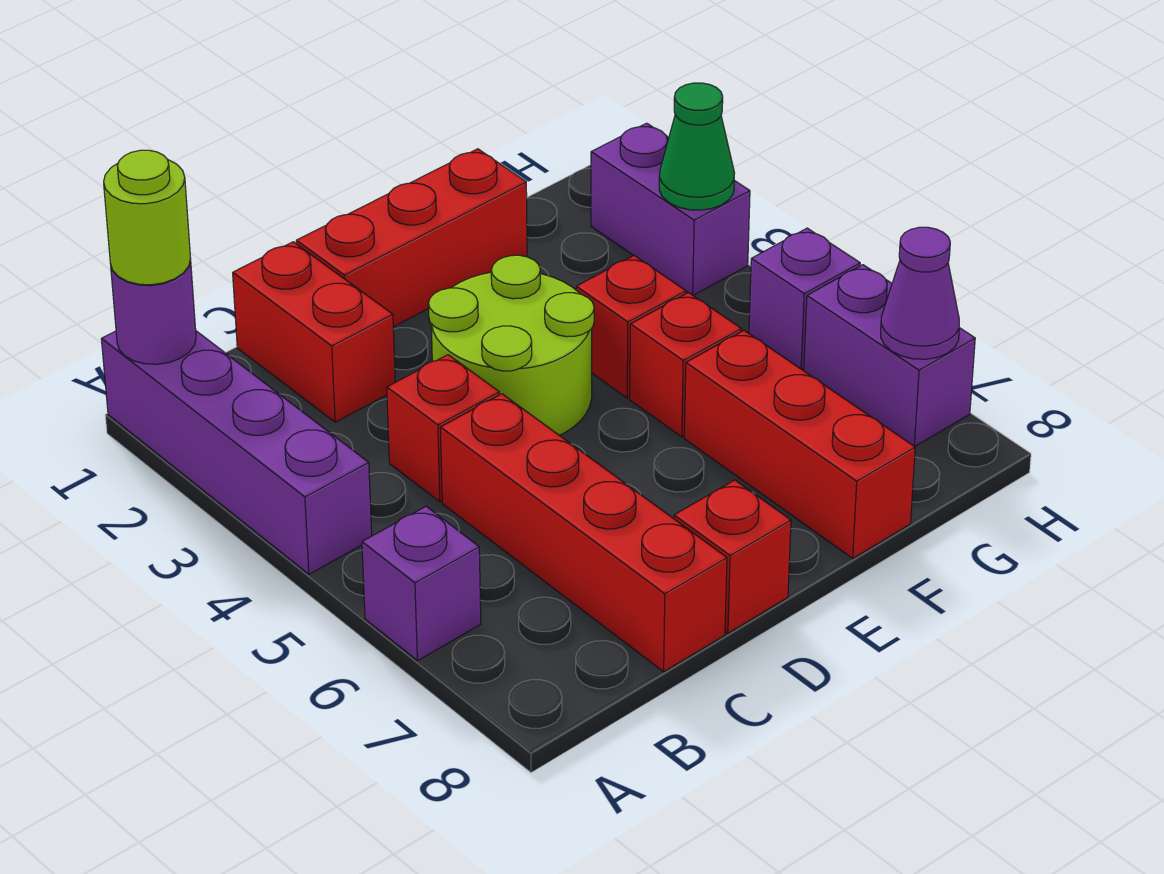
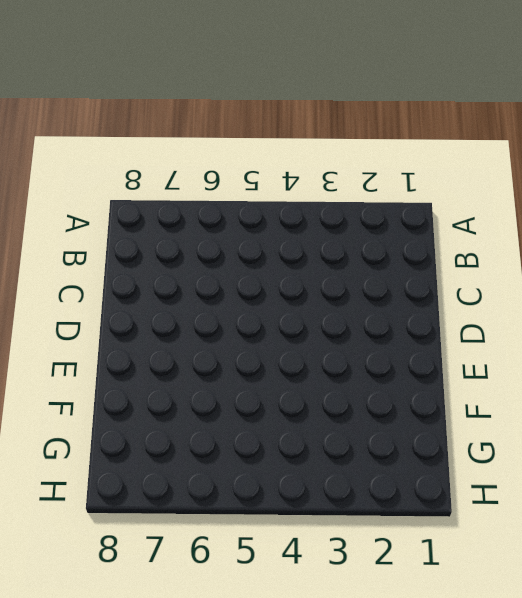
none -> purple brick A1:A4 level 1
none -> purple brick A6 level 1
none -> red brick C1:C2 level 1

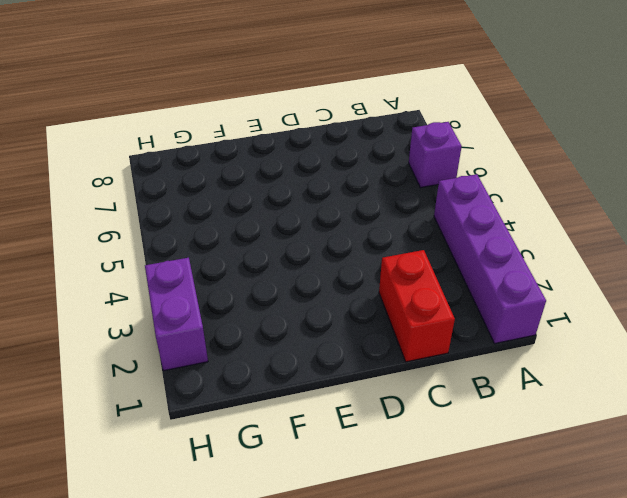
none -> red brick C4 level 1
none -> red brick C5:C8 level 1
none -> red brick D1:F1 level 1

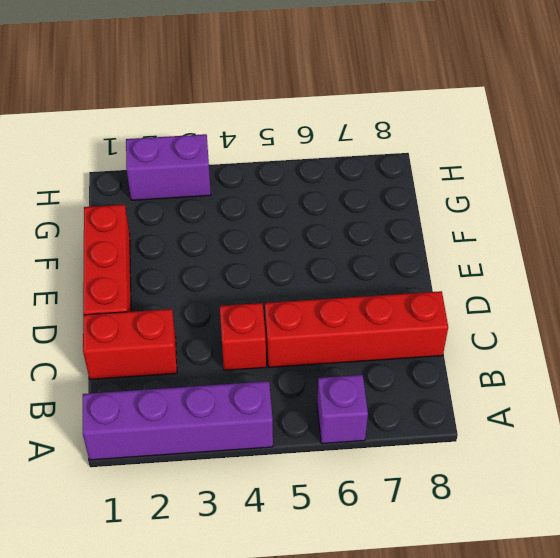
none -> lime round brick D3:E4 level 1
none -> red brick D8 level 1
none -> red brick F4 level 1

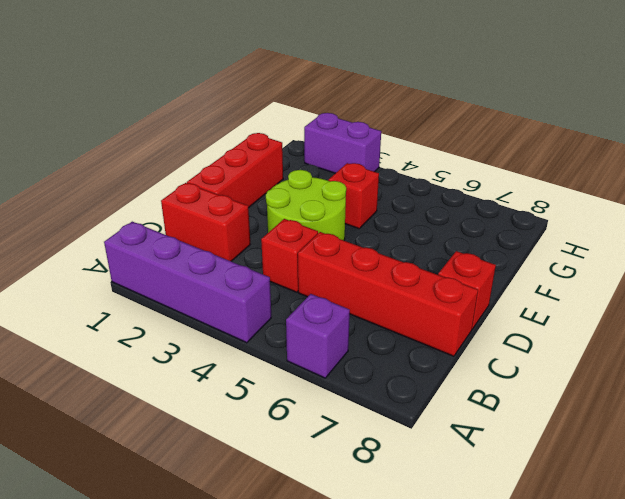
none -> red brick F5 level 1
none -> red brick F6:F8 level 1
none -> purple brick H5 level 1

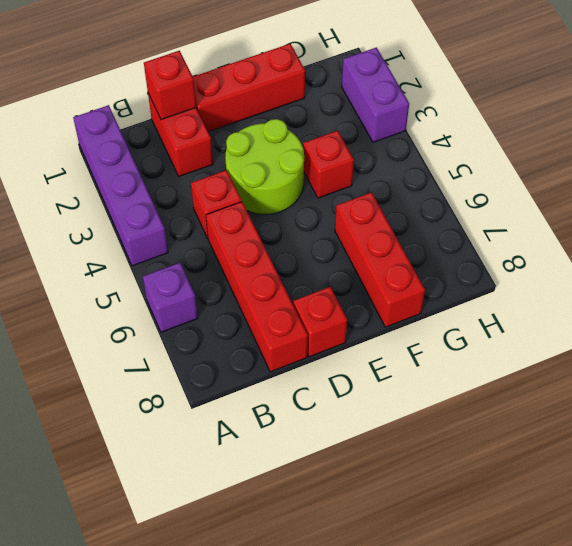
red brick C1 level 2 -> red brick F5 level 1
none -> purple brick H5 level 1
none -> purple brick H6:H7 level 1
none -> purple round brick A1 level 2

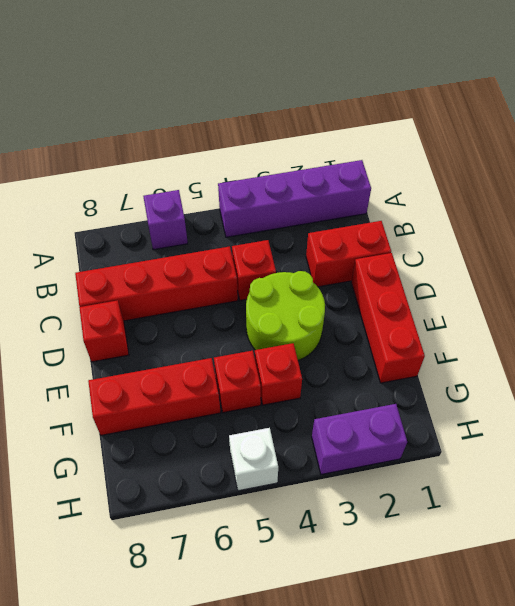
white brick H5 level 1 -> purple brick H5 level 1
none -> purple brick H6:H7 level 1
none -> purple round brick A1 level 2
none -> green cone H3 level 2

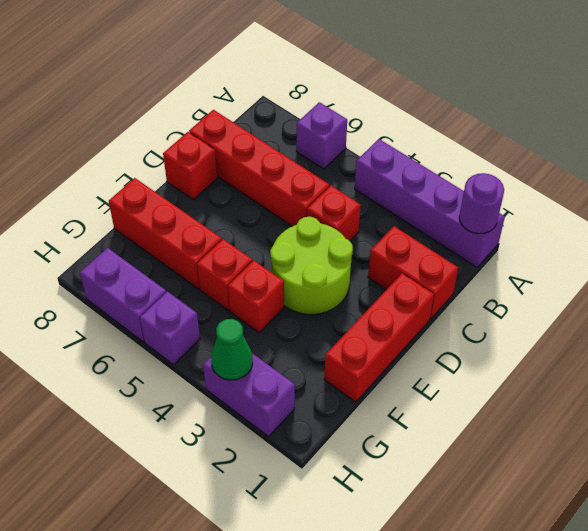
none -> purple cone H7 level 2
none -> lime round brick A1 level 3

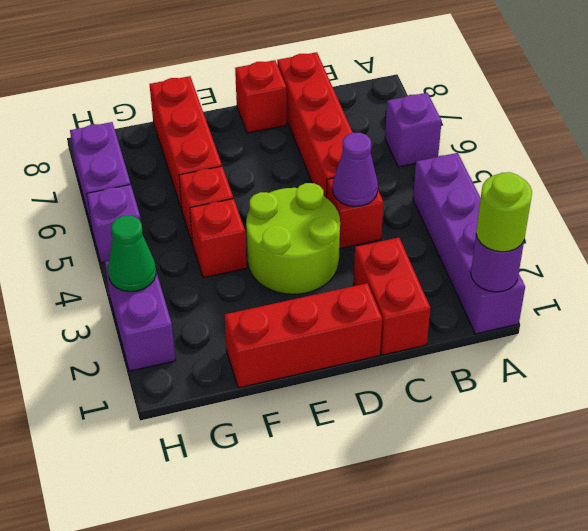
purple cone C4 level 2 -> purple cone H7 level 2

